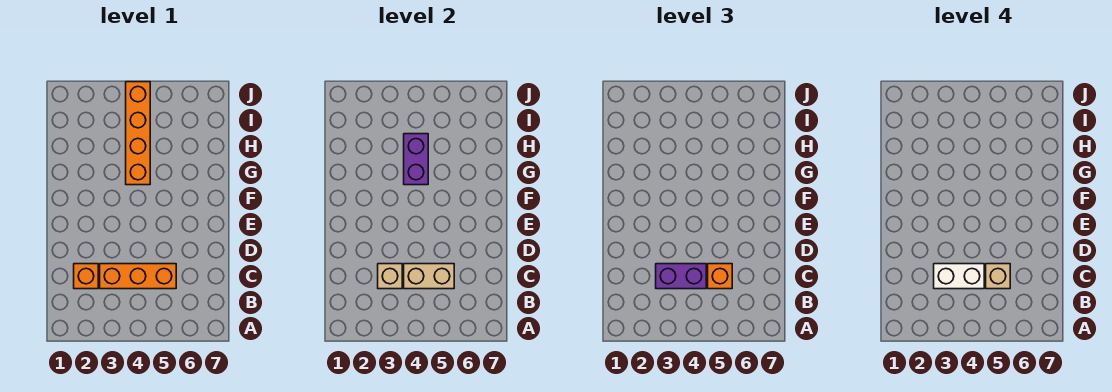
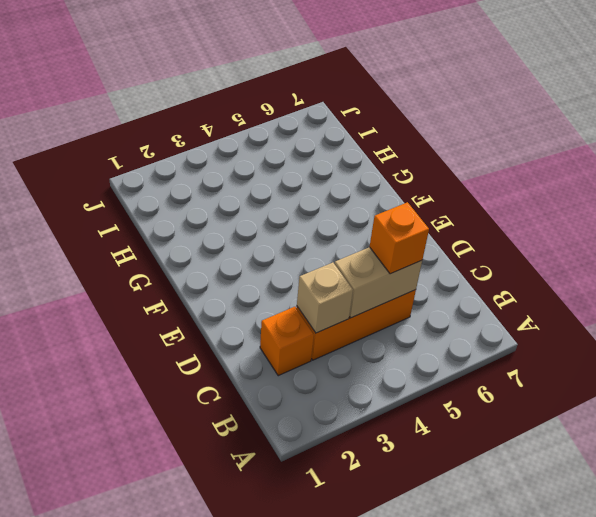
none -> orange brick G4:J4 level 1
none -> purple brick G4:H4 level 2

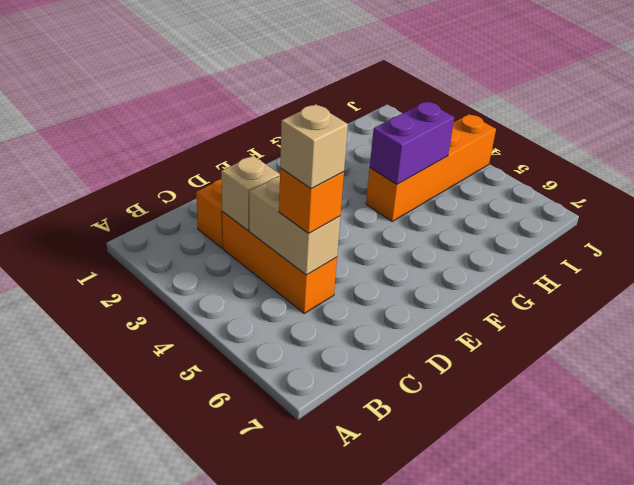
none -> purple brick C3:C4 level 3
none -> white brick C3:C4 level 4

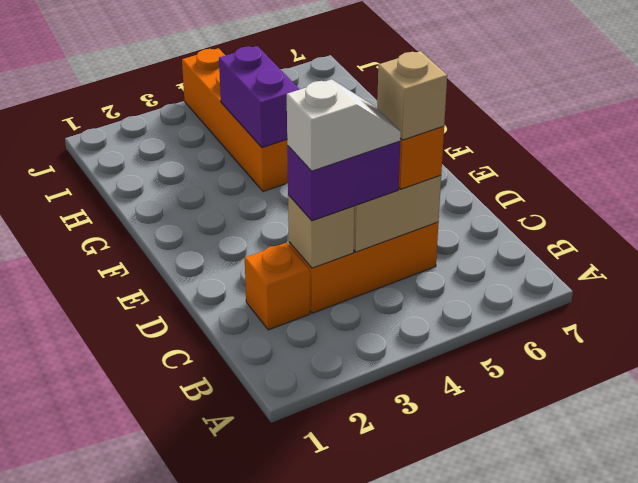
white slope C3:C4 level 4 top 3 -> white brick C3:C4 level 4

